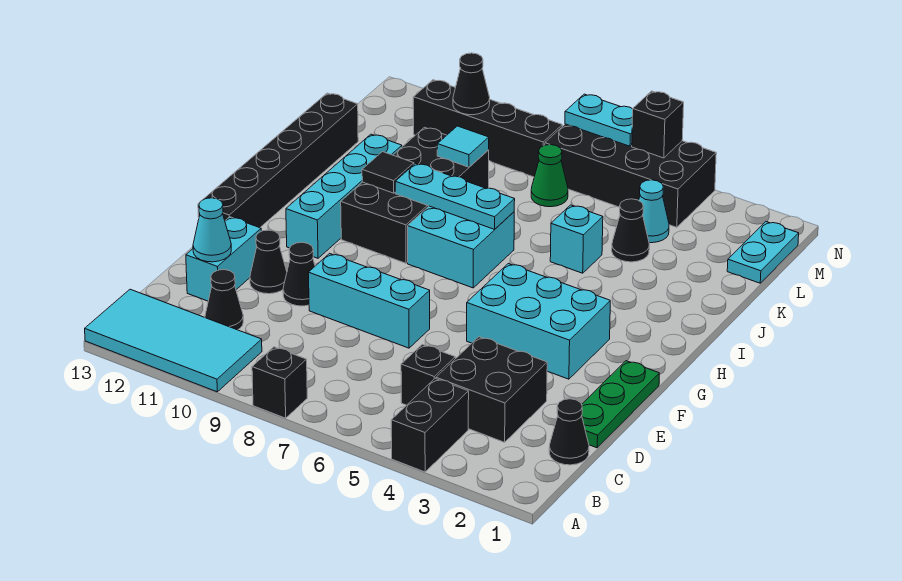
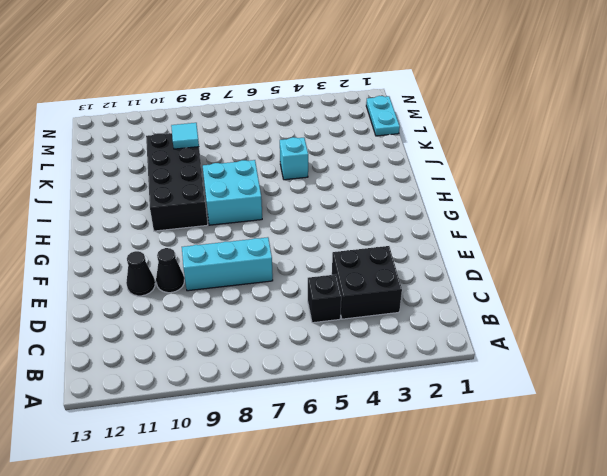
none -> black brick A4:B4 level 1
none -> black brick A8 level 1
none -> cyan tile A10:B13 level 1
none -> black cone C1 level 1

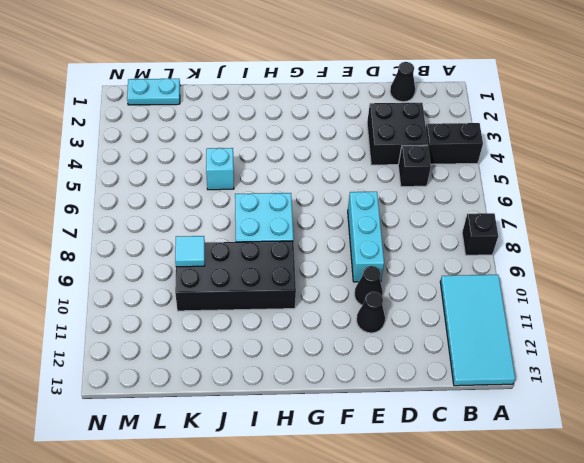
none -> black cone C11 level 1
none -> green plate D1:F1 level 1
none -> cyan brick D12:E12 level 1
none -> cyan brick F3:G5 level 1

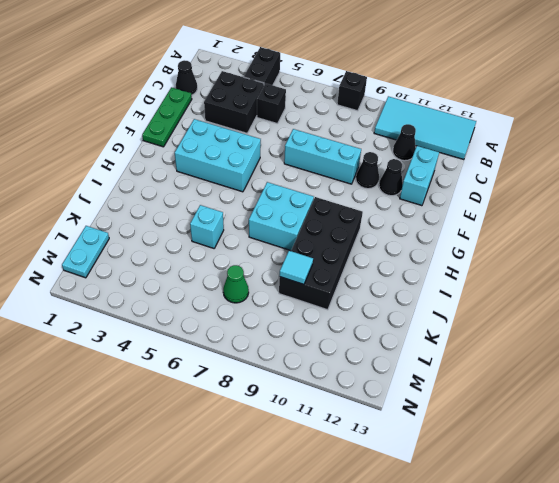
none -> black brick F13:K13 level 1
none -> cyan brick G11:J11 level 1
none -> black cone K4 level 1
none -> cyan cone L4 level 1

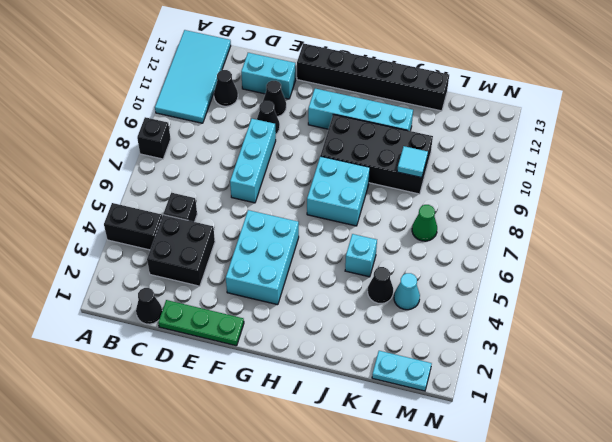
none -> black brick M4:N7 level 1
none -> black brick M8:M11 level 1
none -> cyan cone D12 level 2
none -> cyan plate I7:I9 level 2

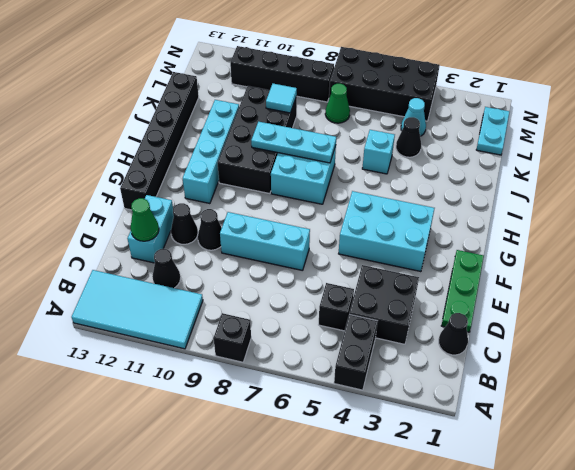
green cone D12 level 2 -> cyan cone D12 level 2
none -> black tile I10 level 2
none -> black cone M10 level 2
none -> black brick N5 level 2
none -> cyan plate N6:N7 level 2

